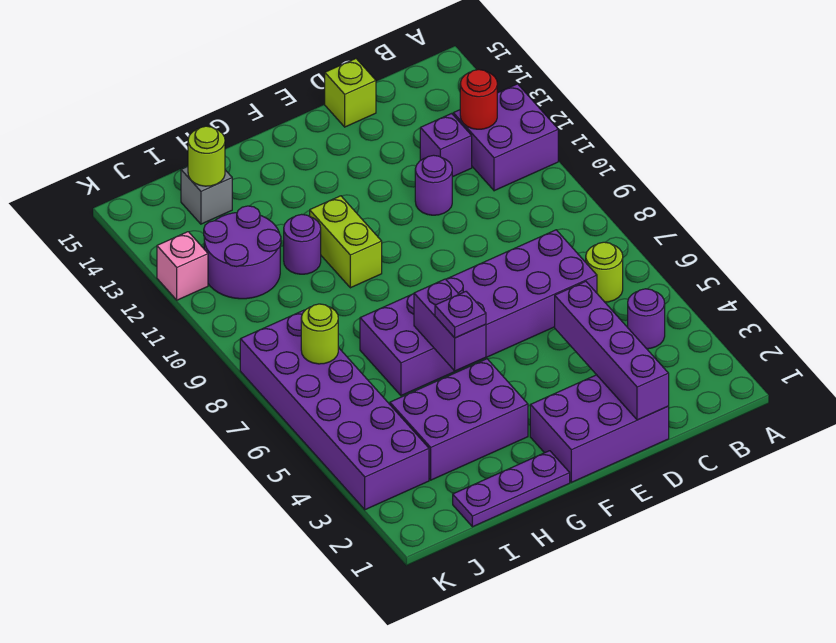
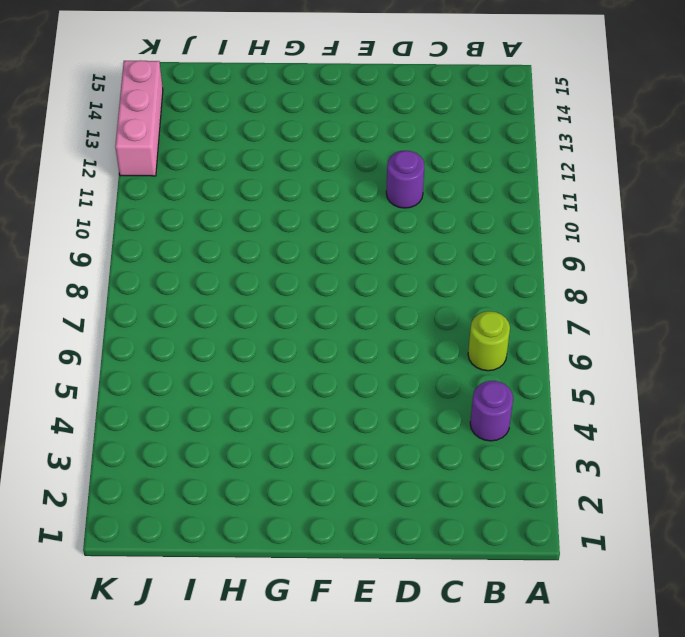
pink brick K12:K14 level 1 -> pink brick K12 level 1
none -> purple brick A11:B12 level 1
none -> purple brick C6:H7 level 1
none -> purple brick C12 level 1

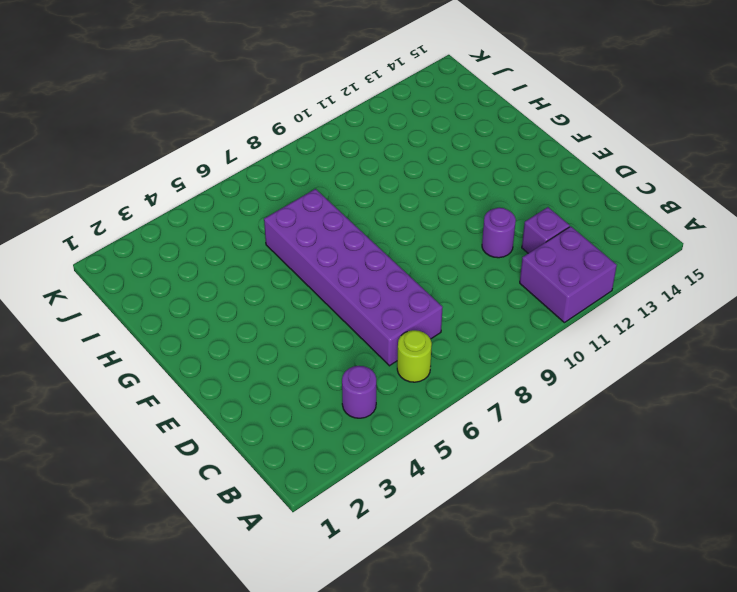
none -> purple brick D1:F2 level 1
none -> lime brick D15 level 1
none -> purple plate G1:I1 level 1

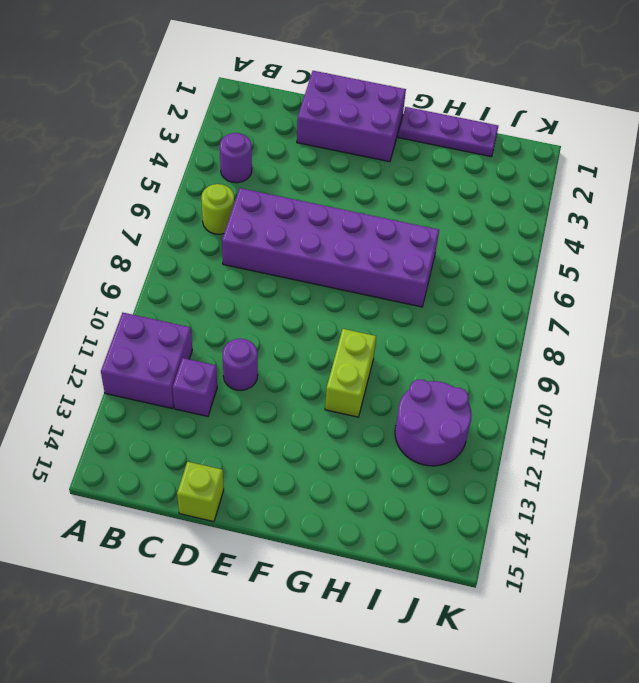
none -> purple brick G3:I4 level 1
none -> purple round brick H11 level 1
none -> grey brick I14 level 1

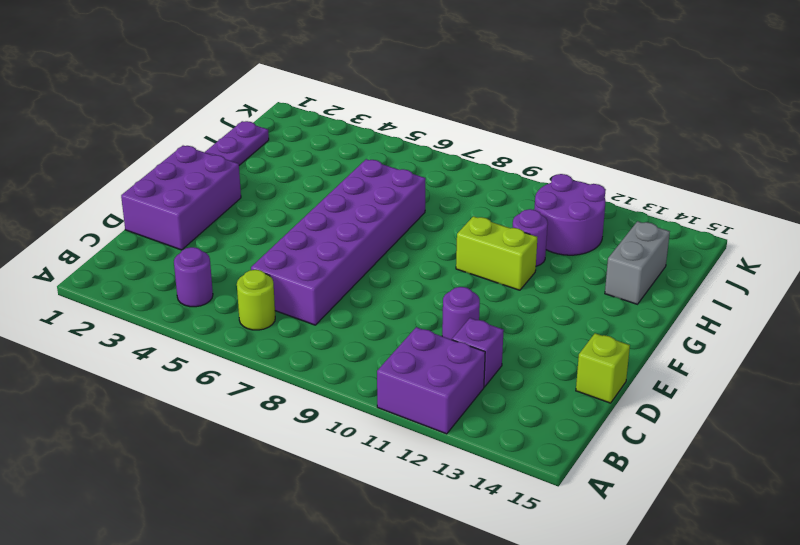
grey brick H14:I14 level 1 -> grey brick I14 level 1
none -> purple brick G3:I4 level 1
none -> purple brick J3:K8 level 1
none -> pink brick K12 level 1

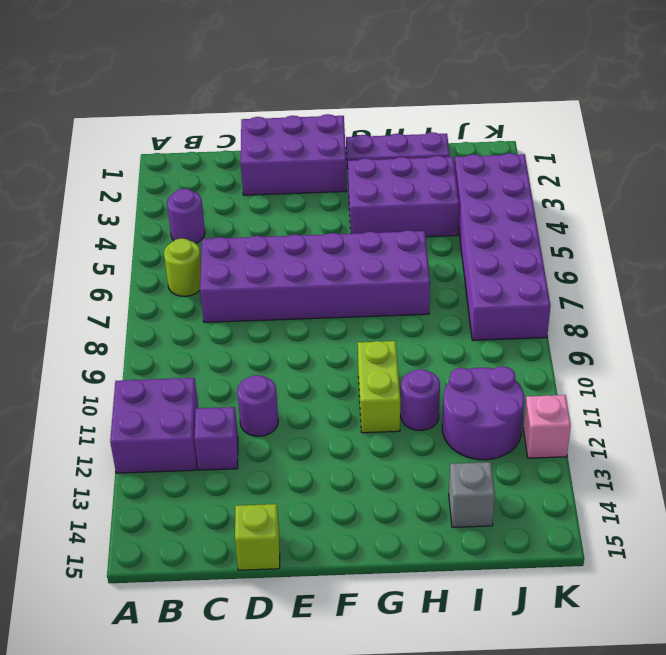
none -> red round brick B12 level 2
none -> purple brick D1:D4 level 2
none -> purple brick G5:G6 level 2

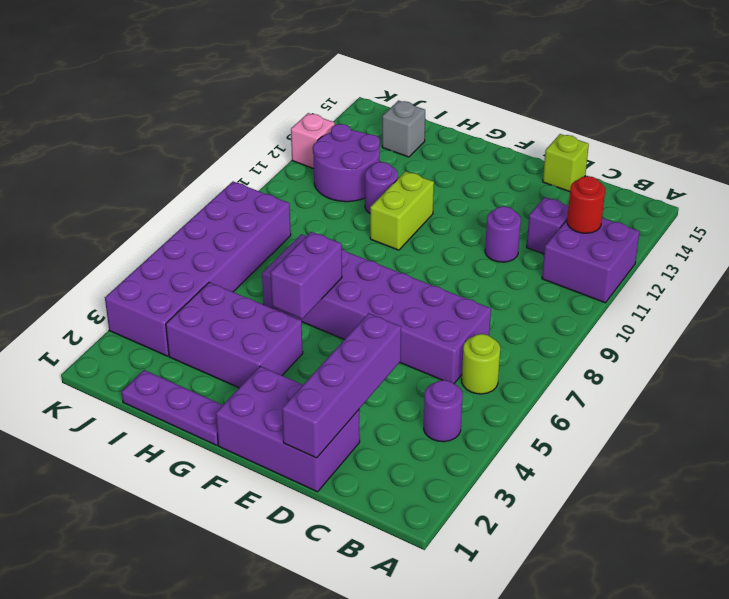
none -> lime round brick I14 level 2
none -> lime round brick J7 level 2
none -> purple plate G5 level 3

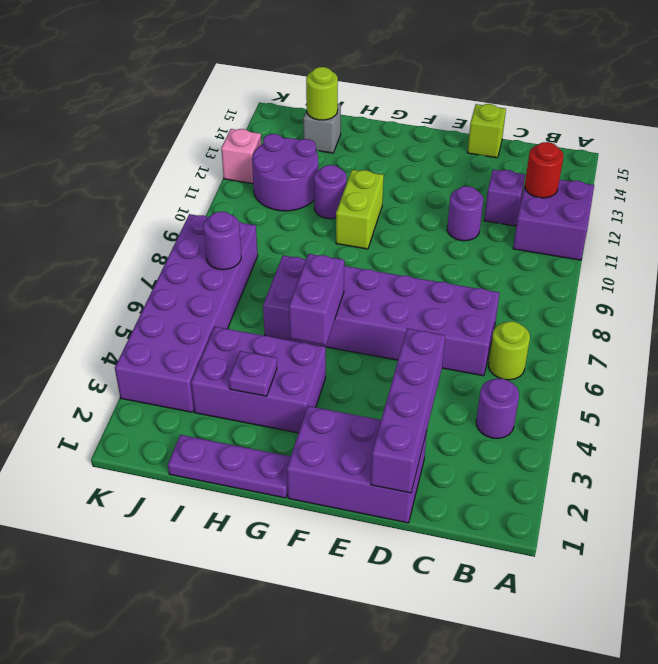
purple plate H3 level 2 -> purple plate G5 level 3
purple round brick J7 level 2 -> lime round brick J7 level 2

